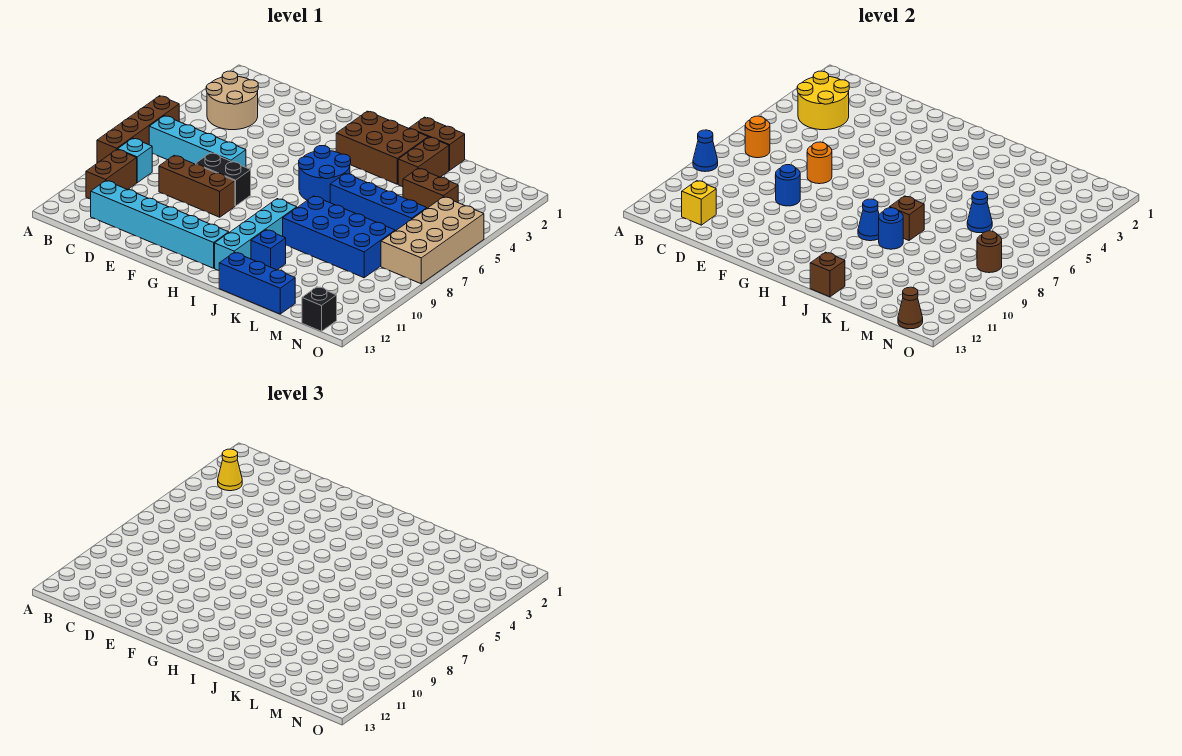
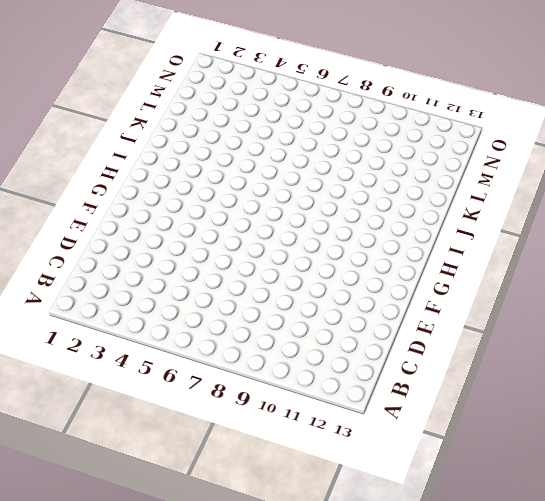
none -> brown brick A6:A9 level 1
none -> tan round brick B3:C4 level 1
none -> cyan brick B7:E7 level 1
none -> cyan brick B9 level 1

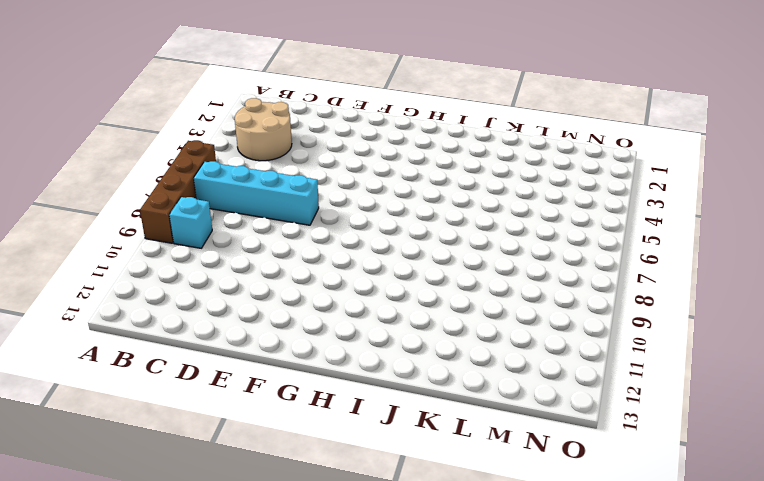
none -> brown brick B10:B11 level 1
none -> cyan brick C12:H12 level 1
none -> brown brick D9:F9 level 1
none -> black brick E8:F8 level 1

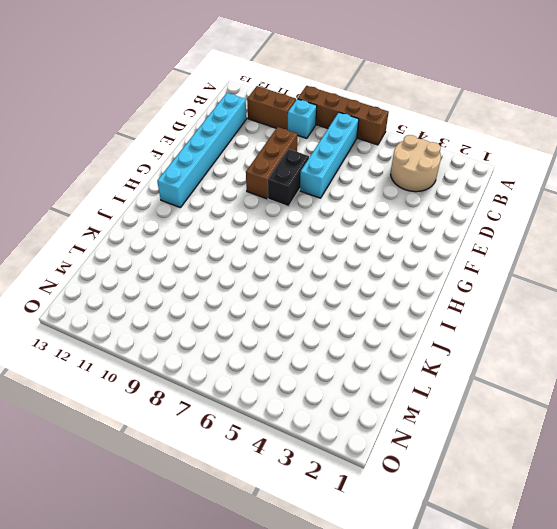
none -> brown brick H2:J3 level 1
none -> blue round brick H5:I6 level 1
none -> cyan brick I9:I12 level 1
none -> brown brick J1:K1 level 1

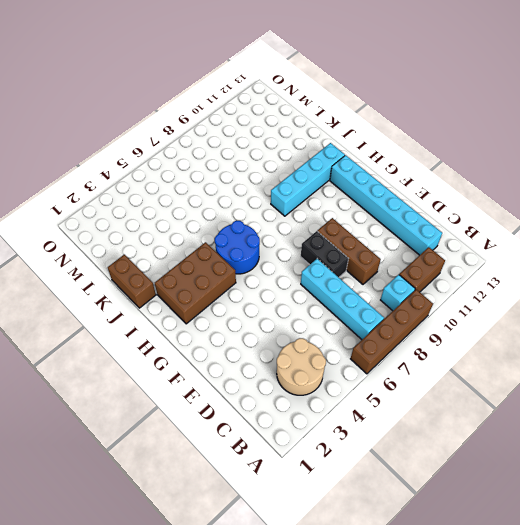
brown brick H2:I4 level 1 -> brown brick H2:J3 level 1
none -> blue brick J6:M6 level 1
none -> blue brick J8:M9 level 1
none -> blue brick J11 level 1
none -> blue brick J13:L13 level 1

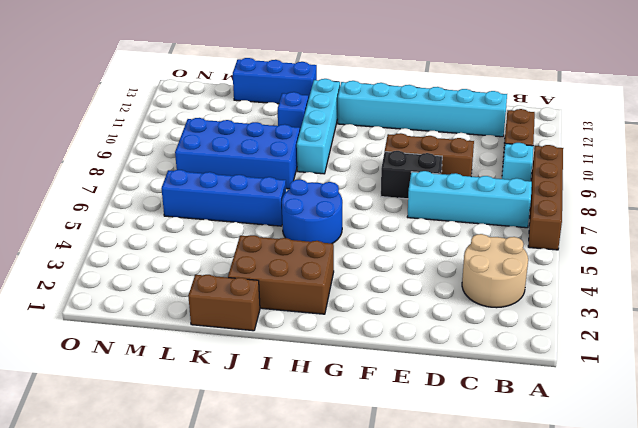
none -> brown brick K2:K3 level 1
none -> brown brick L4:M4 level 1
none -> tan brick N5:O8 level 1
none -> black brick N13 level 1

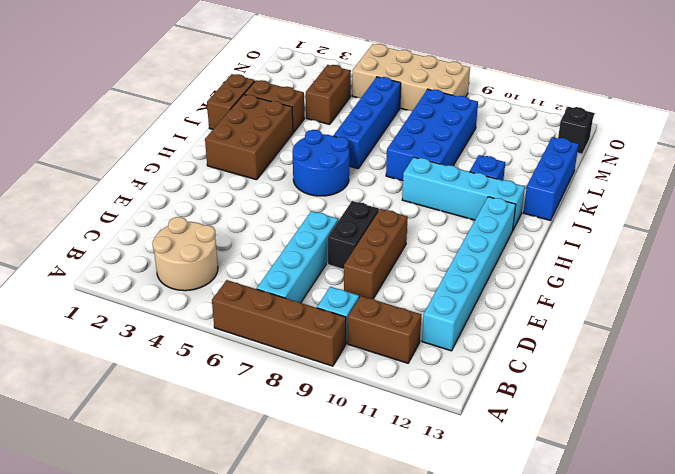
none -> blue cone A9 level 2
none -> yellow round brick B3:C4 level 2
none -> orange round brick B7 level 2
none -> yellow brick C12 level 2

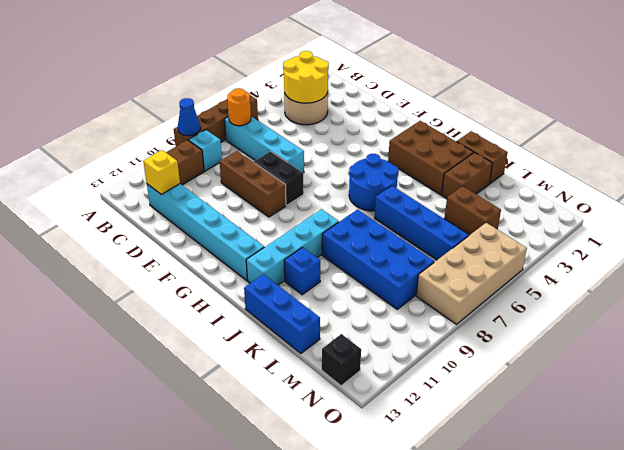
none -> orange round brick E7 level 2
none -> blue round brick E9 level 2
none -> blue cone I9 level 2
none -> brown brick J8 level 2

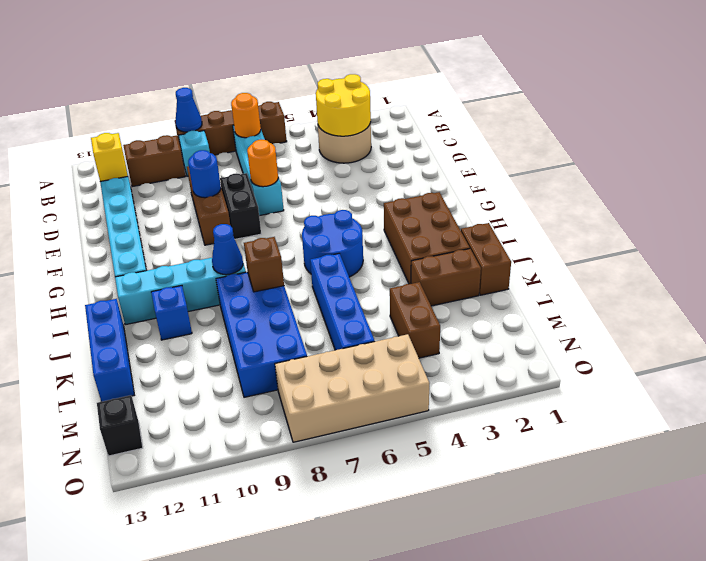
none -> blue round brick J9 level 2
none -> brown brick J13 level 2
none -> blue cone L6 level 2
none -> brown round brick N8 level 2

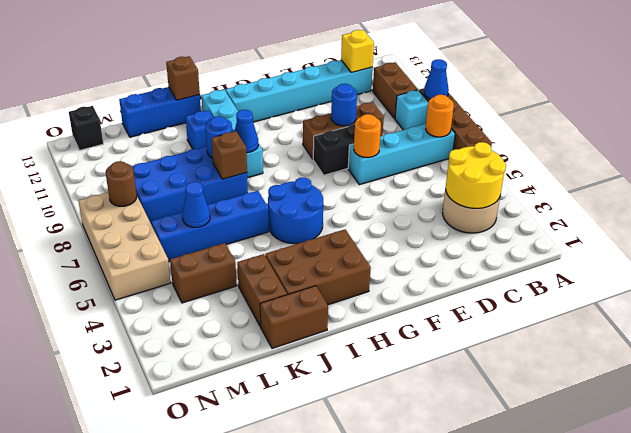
none -> brown cone N13 level 2
none -> yellow cone B3 level 3

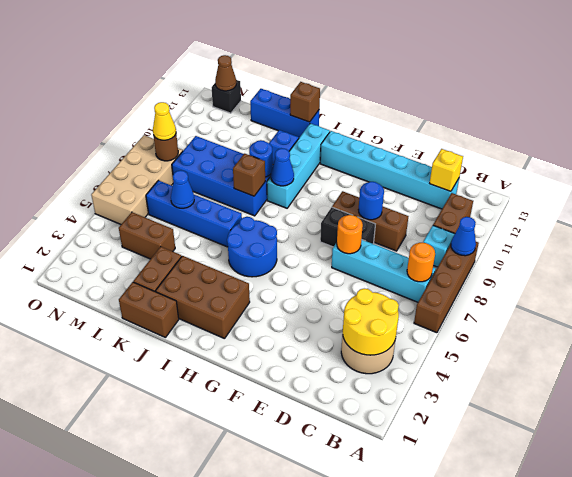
yellow cone N8 level 3 -> yellow cone B3 level 3

